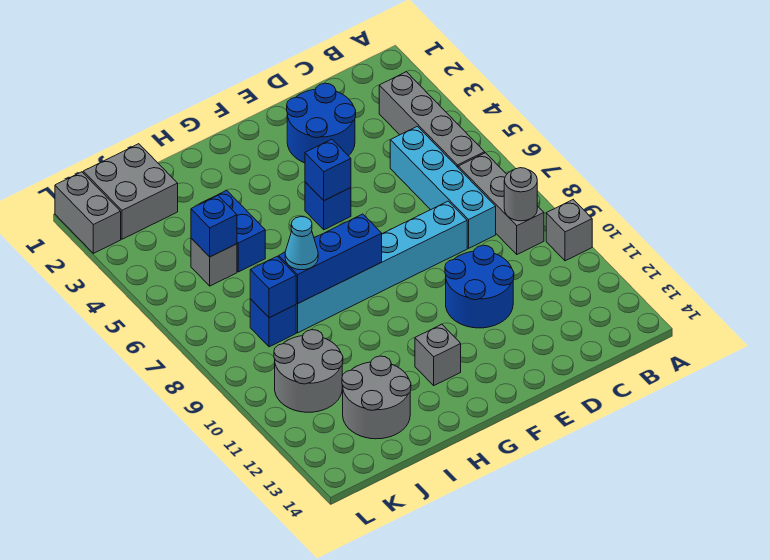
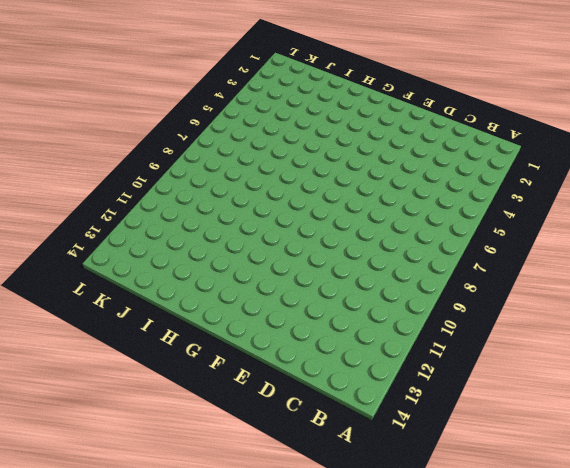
none -> grey brick A10 level 1
none -> grey brick B3:B6 level 1
none -> grey brick B7:B9 level 1

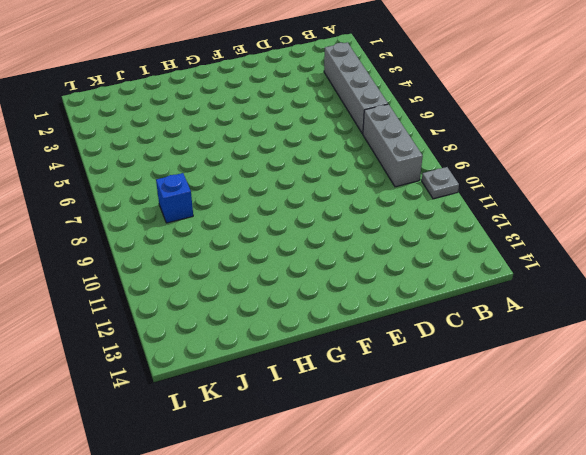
grey plate A10 level 1 -> grey brick A10 level 1
none -> cyan brick C5:C8 level 1
none -> blue round brick D2:E3 level 1
none -> cyan brick D8:I8 level 1

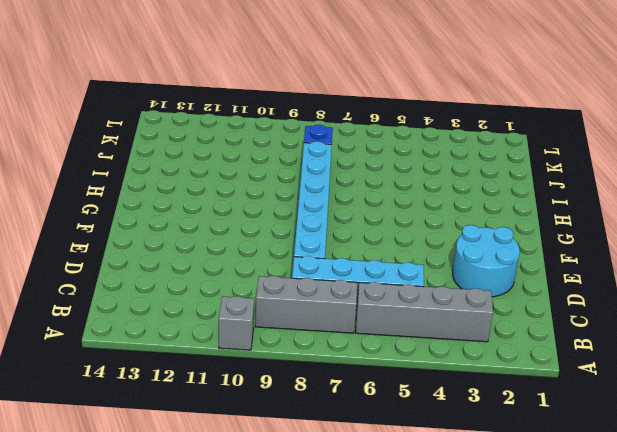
cyan round brick D2:E3 level 1 -> blue round brick D2:E3 level 1
none -> blue round brick D10:E11 level 1
none -> blue brick F5 level 1
none -> grey brick G12 level 1

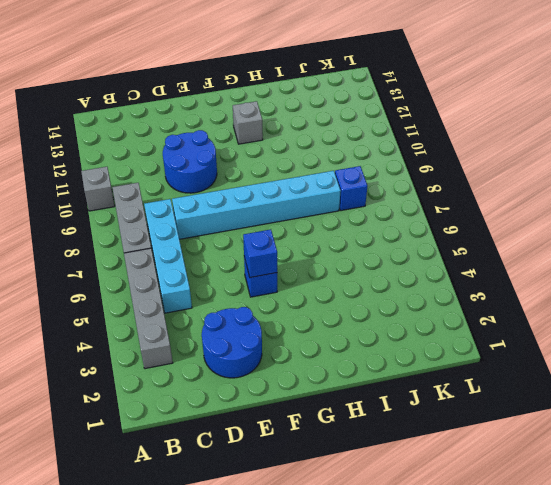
none -> blue brick I4:I5 level 1
none -> grey round brick I12:J13 level 1
none -> grey brick J1:K2 level 1

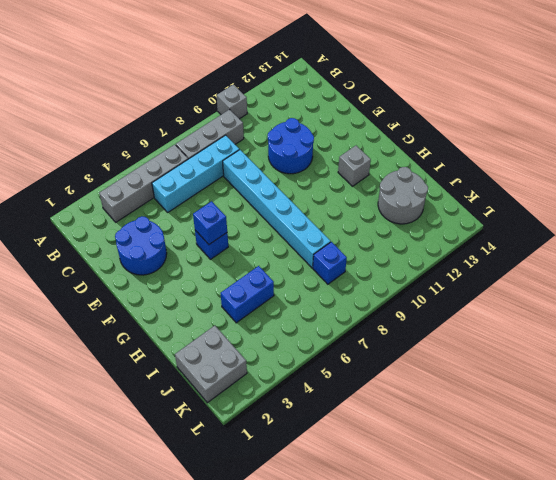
none -> grey brick J5 level 1
none -> grey round brick J10:K11 level 1
none -> grey brick L1:L2 level 1

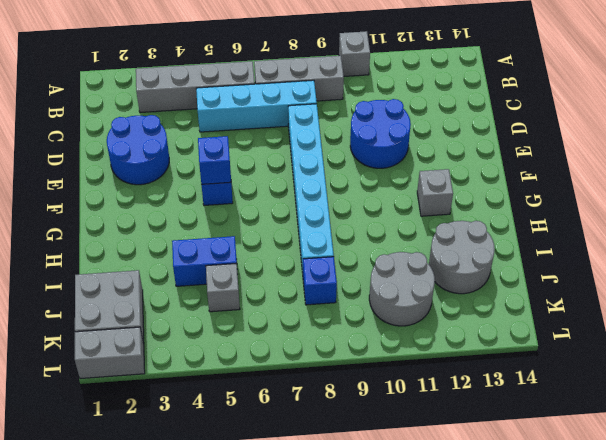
none -> grey round brick B9 level 2
none -> blue brick G8:I8 level 2
none -> blue brick J5 level 2

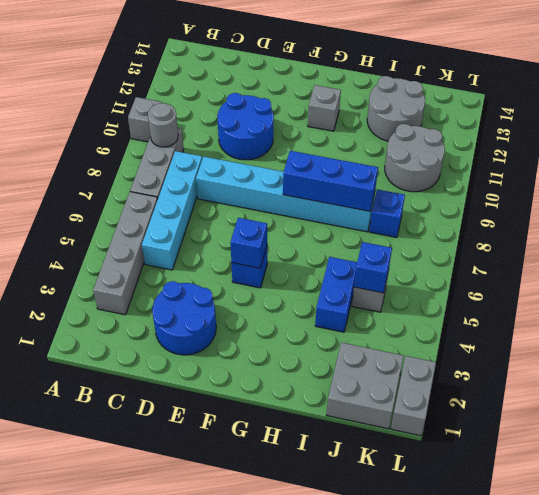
none -> blue brick J8 level 2
none -> cyan cone I8 level 3

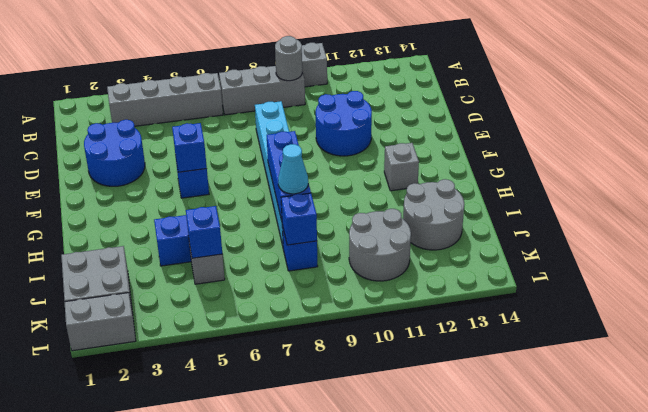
none -> cyan brick C5:C8 level 1

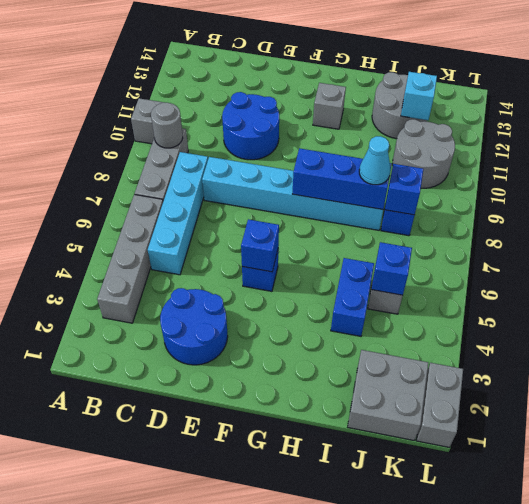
cyan brick J12 level 2 -> none

